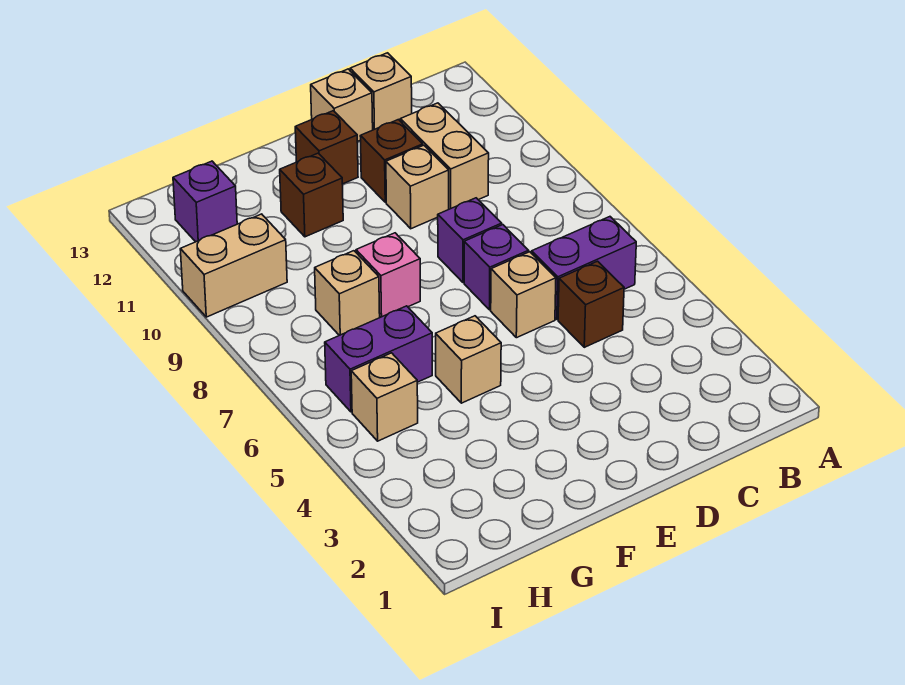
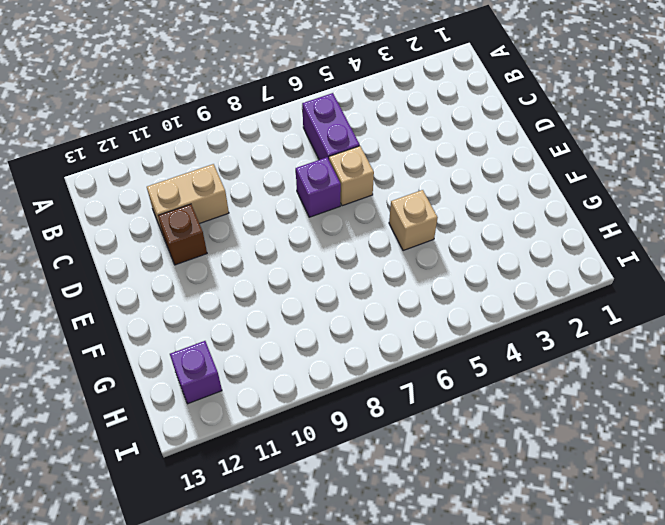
none -> brown brick C5 level 1
none -> tan brick C13 level 1
none -> purple brick D8 level 1

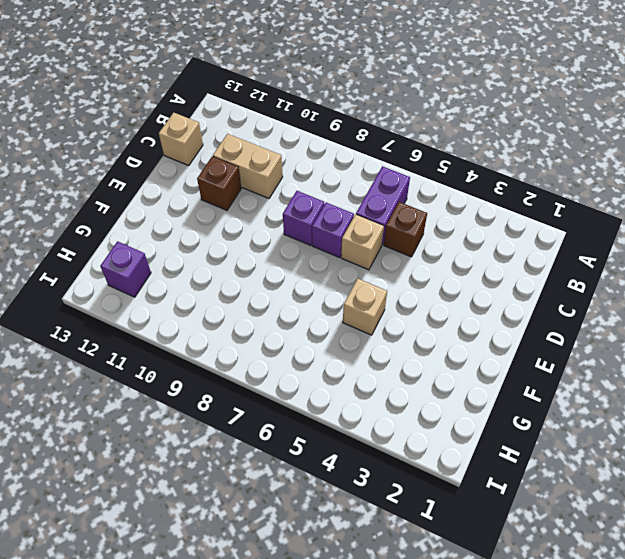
none -> tan brick D10 level 1
none -> tan brick D13 level 1
none -> brown brick E12 level 1

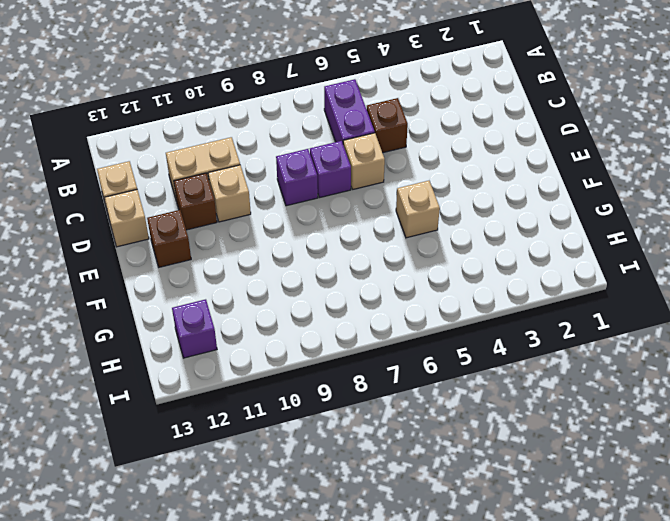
none -> pink brick F8 level 1
none -> brown brick F11 level 1
none -> purple brick G6:H6 level 1

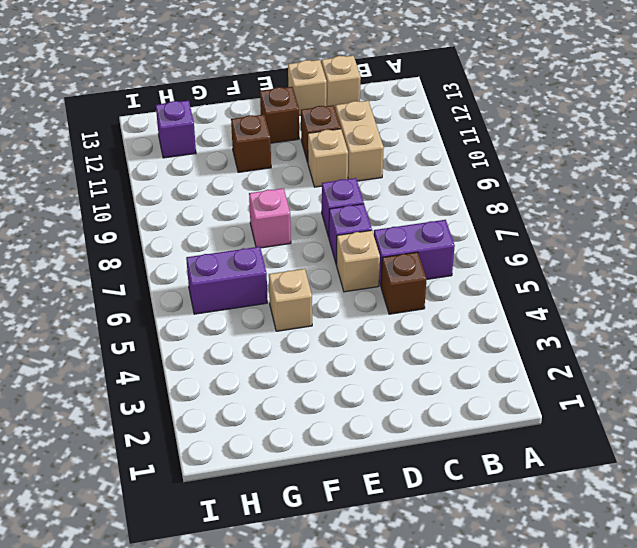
none -> tan brick G8 level 1
none -> tan brick H5 level 1
none -> tan brick H10:I10 level 1

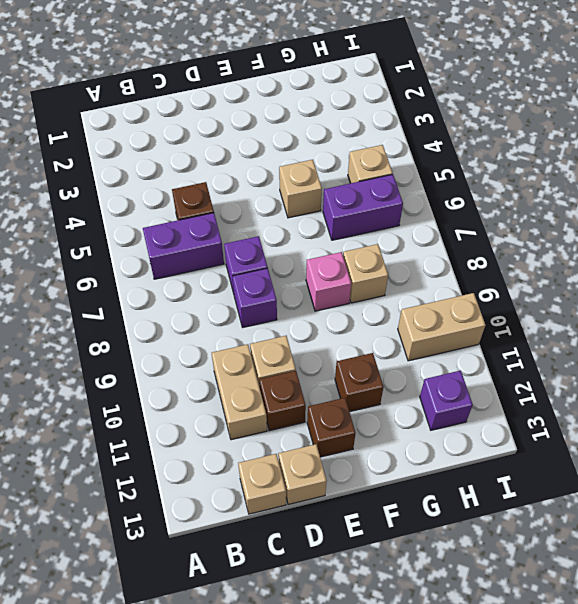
none -> tan brick D6 level 1

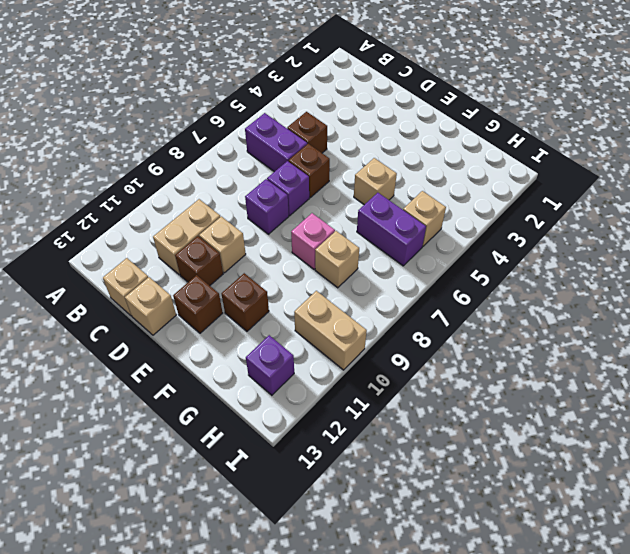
brown brick D6 level 1 -> tan brick D6 level 1

